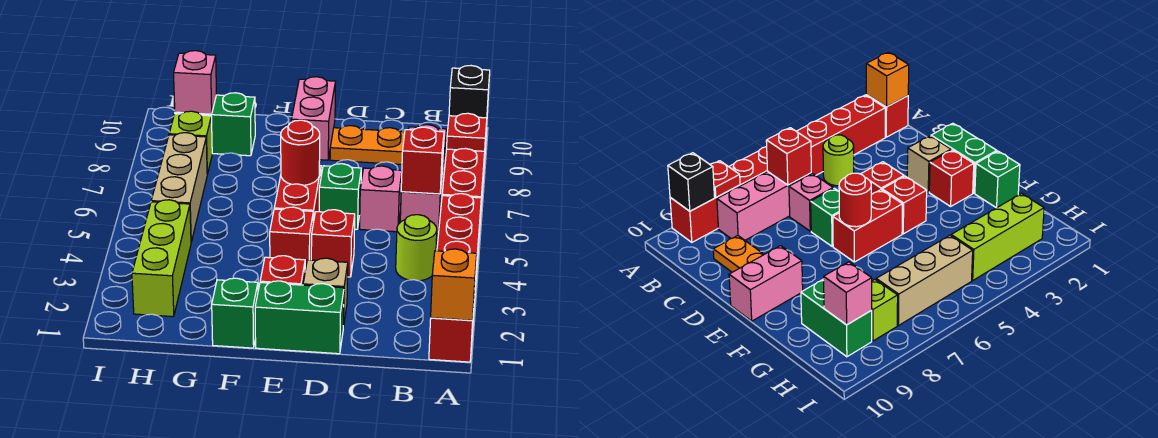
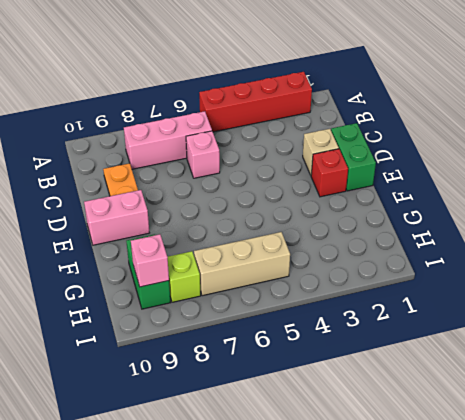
none -> red brick A1 level 1
none -> red brick A6:A9 level 1
none -> lime round brick B4 level 1

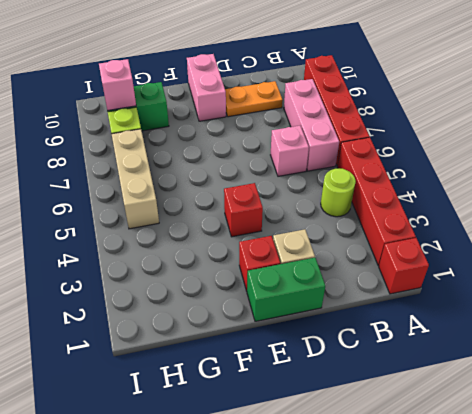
none -> red brick D4 level 1
none -> green brick D6 level 1
none -> red brick E5:E6 level 1

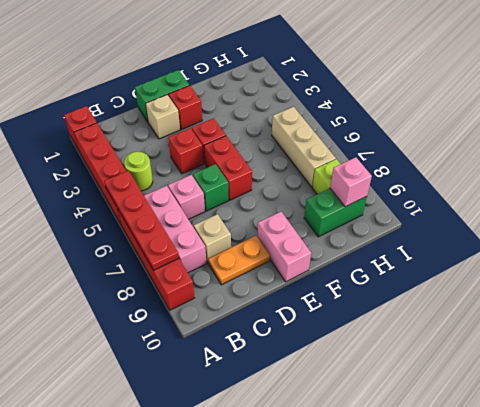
red plate A5:A8 level 2 -> red plate A8 level 2
tan brick C8 level 1 -> none
none -> green brick F1 level 1
none -> lime brick H2:H4 level 1
none -> orange brick A1 level 2

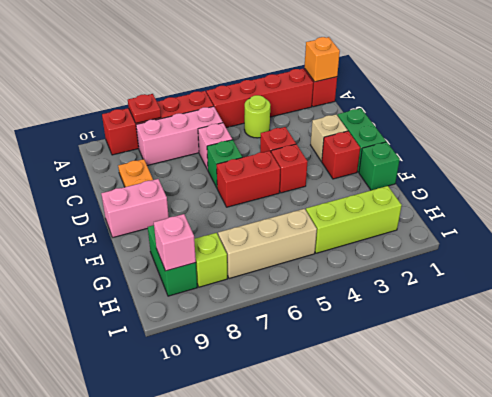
none -> black brick A9 level 2
none -> red brick B6 level 2
none -> red round brick E6 level 2

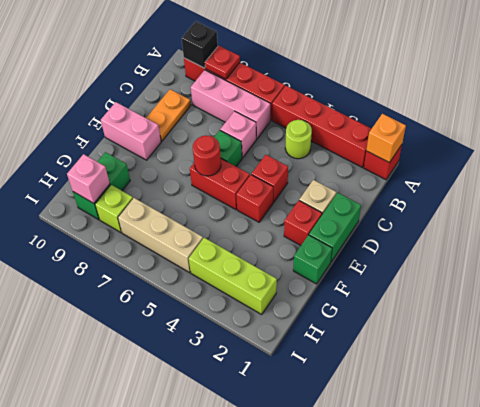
none -> red brick B6 level 2

